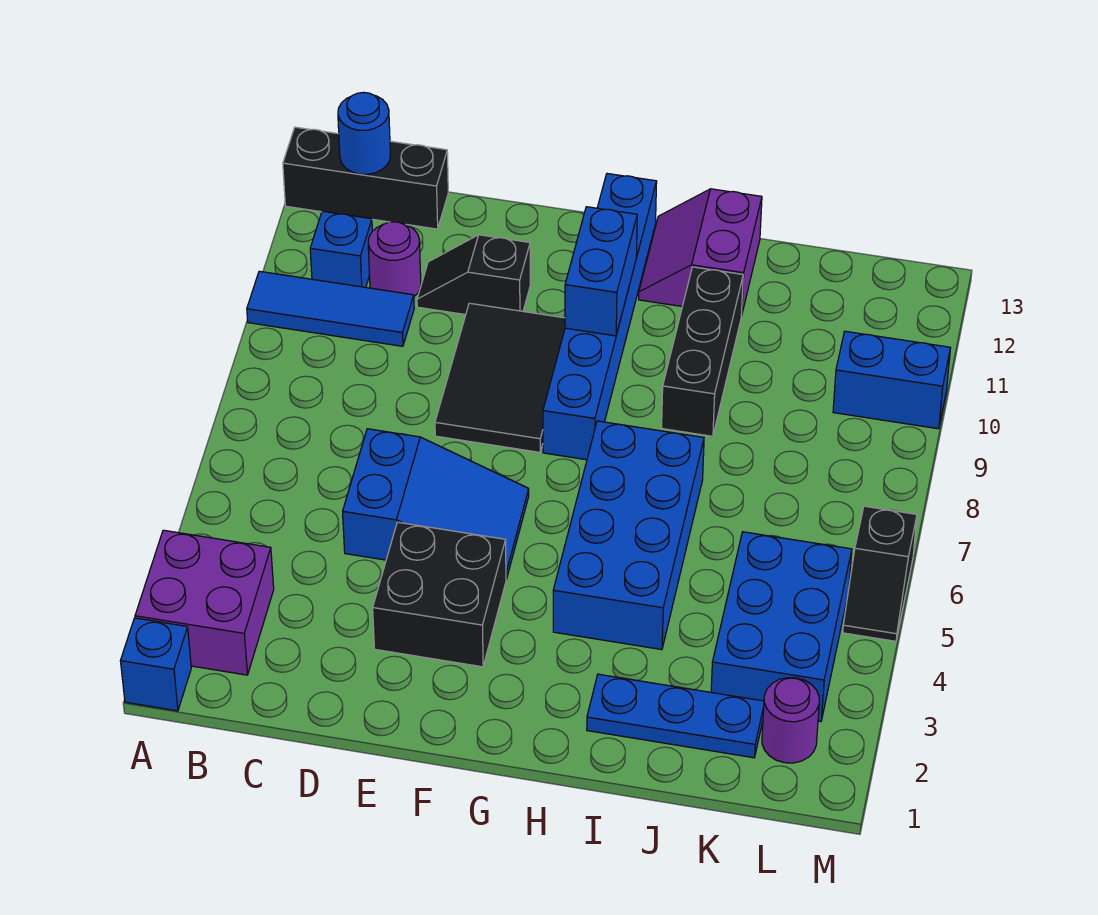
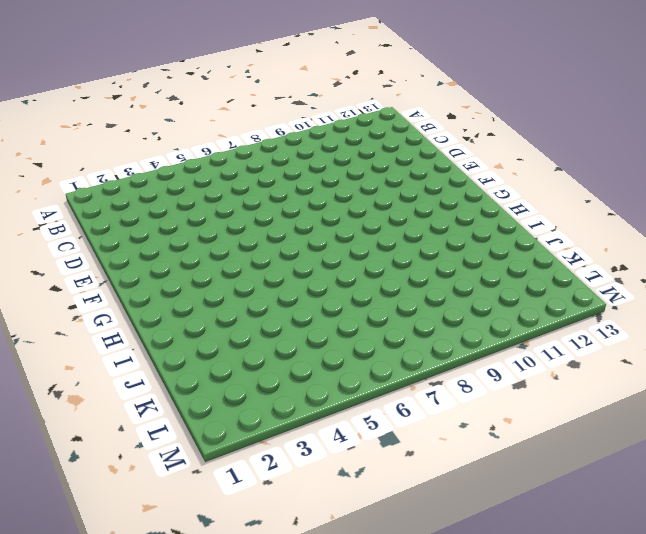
none -> blue brick A1 level 1
none -> purple brick A2:B3 level 1
none -> blue tile A10:C10 level 1

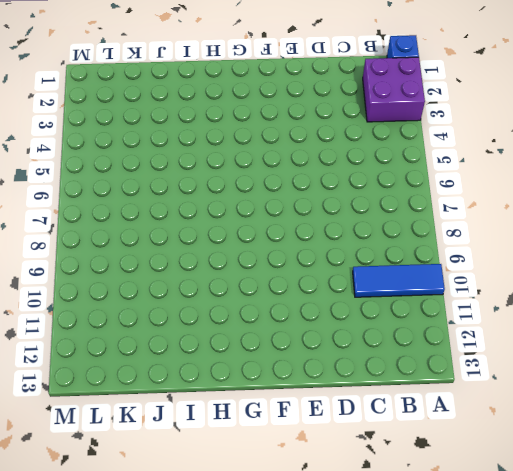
none -> black brick A13:C13 level 1
none -> blue brick B11 level 1
none -> purple round brick C11 level 1

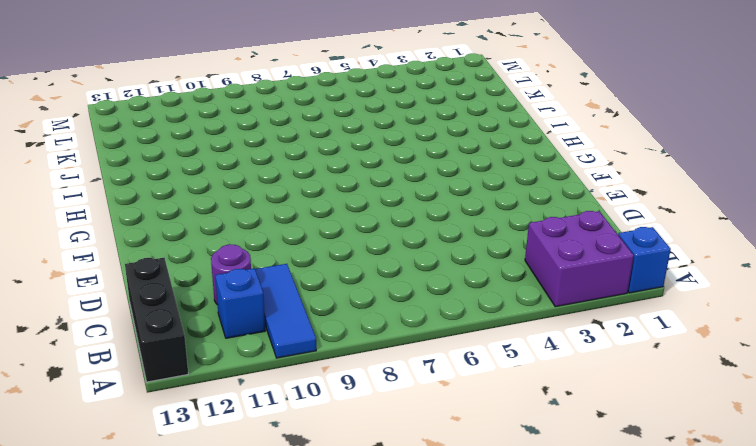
none -> blue slope D5:F6 level 1 top D
none -> black slope D11:E11 level 1 top E
none -> black brick E3:F4 level 1

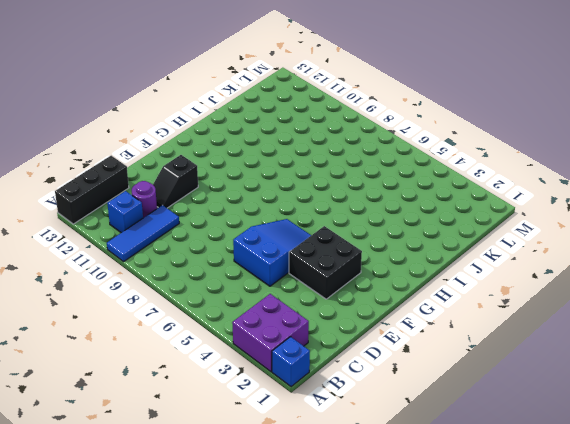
none -> black tile E8:F10 level 1
none -> blue brick G8:G13 level 1
none -> blue brick H4:I7 level 1

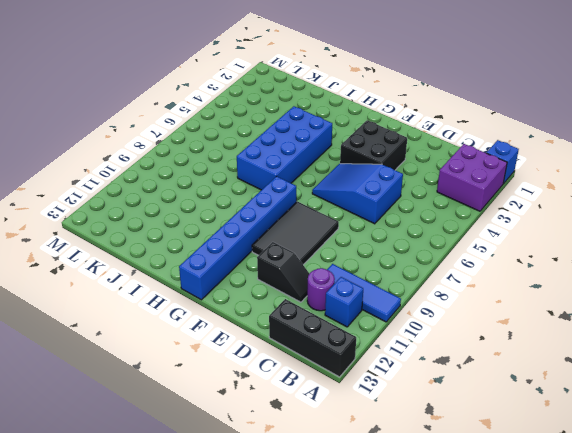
none -> purple slope H12:I13 level 1 top I
none -> blue plate I2:K2 level 1
none -> black brick I9:I11 level 1

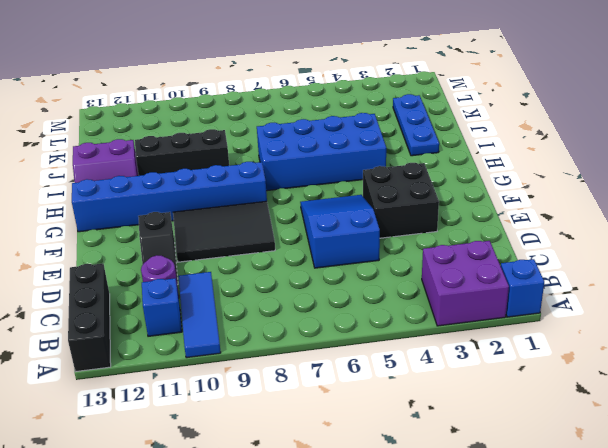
none -> blue brick K3:L5 level 1
none -> purple round brick L2 level 1
none -> blue brick L10:M10 level 1

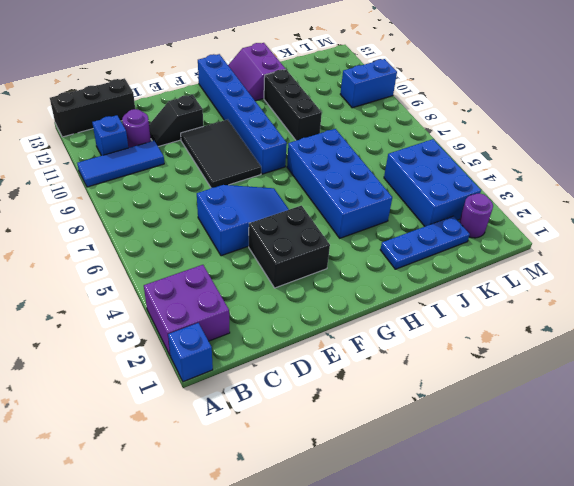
none -> black slope M5:M6 level 1 top 6
none -> blue round brick B13 level 2
none -> blue brick G10:G11 level 2

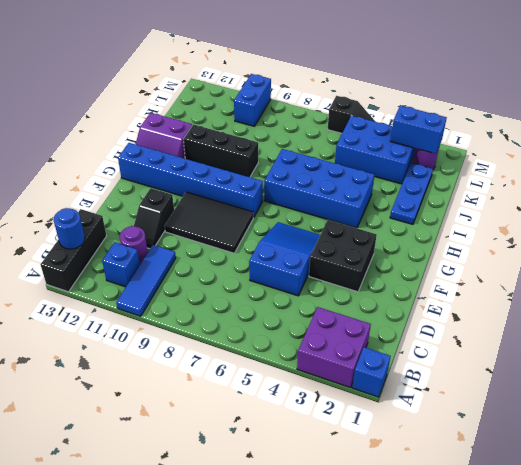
blue brick L2:L3 level 2 -> blue brick G10:G11 level 2

